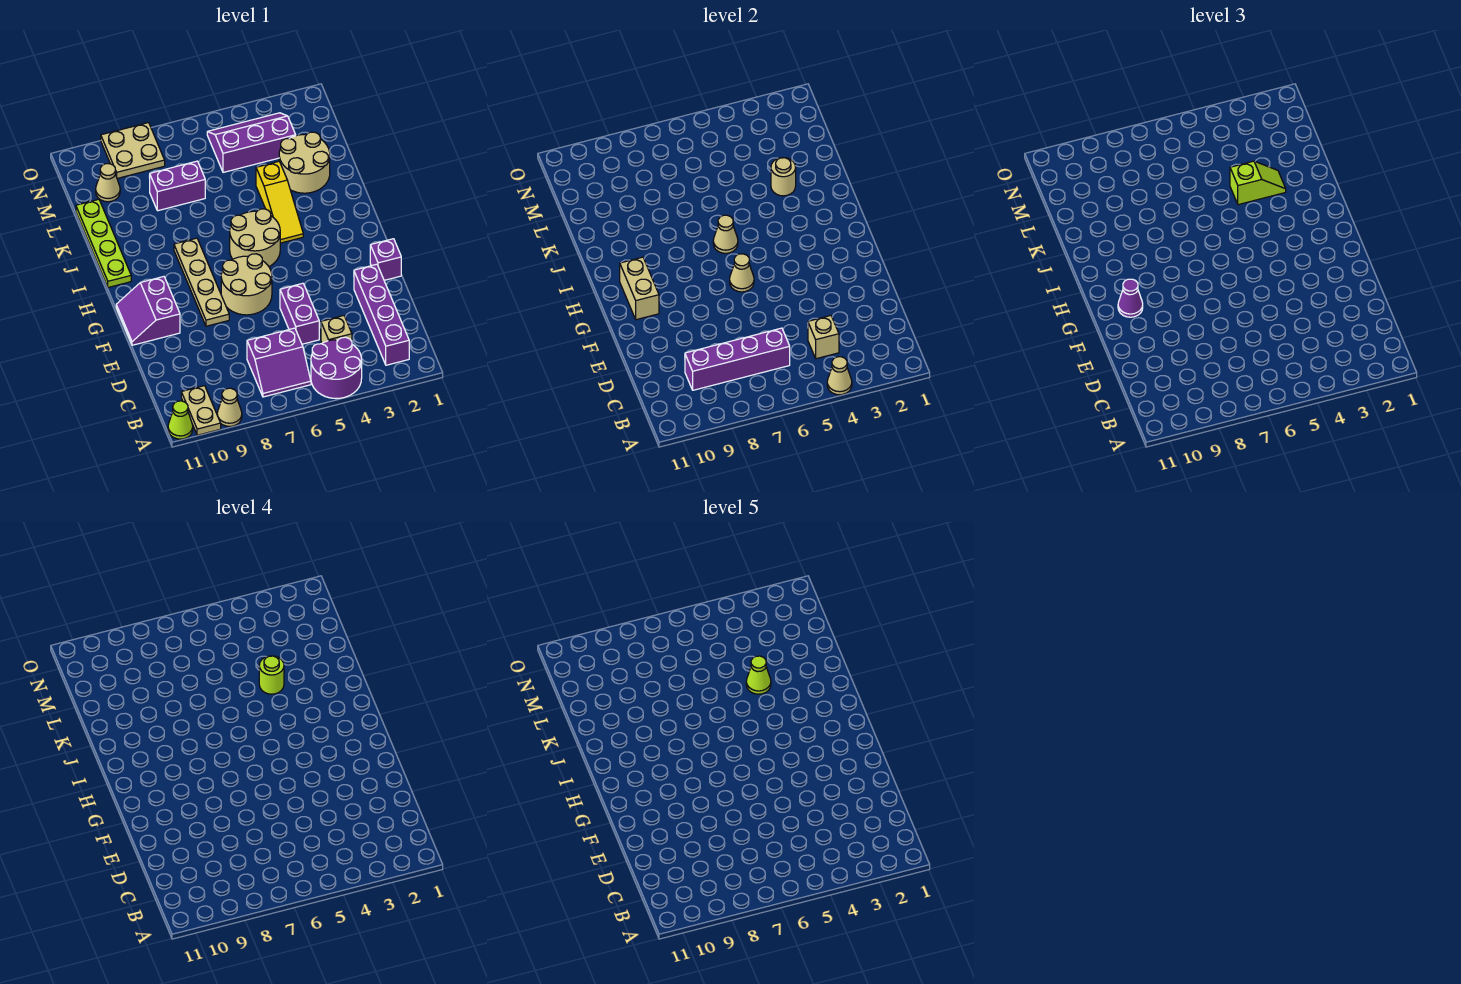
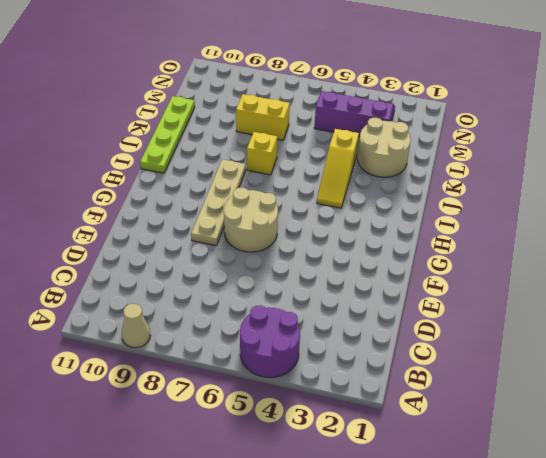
yellow brick J7 level 1 -> none
yellow brick L7:L8 level 1 -> purple brick L7:L8 level 1
none -> tan plate A10:B10 level 1
none -> lime cone A11 level 1
none -> purple brick B2:E2 level 1
none -> purple slope B6:C7 level 1 top C

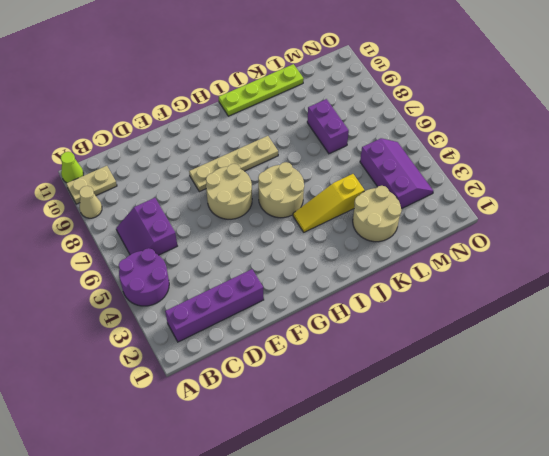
none -> tan brick C4 level 1
none -> purple brick D5:E5 level 1
none -> purple brick F1 level 1
none -> purple slope F10:G11 level 1 top 10

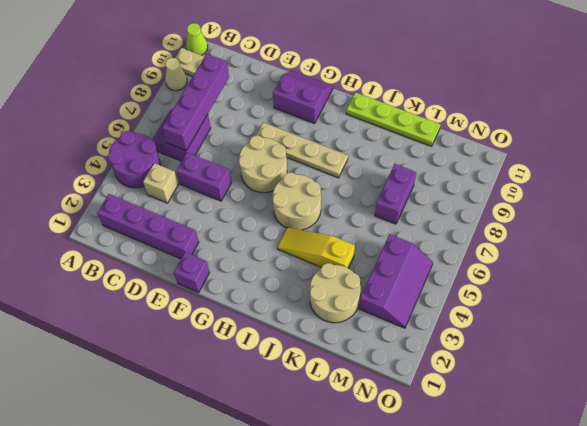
none -> tan cone M10 level 1
none -> tan plate N8:O9 level 1
none -> tan cone A4 level 2
none -> tan brick C4 level 2

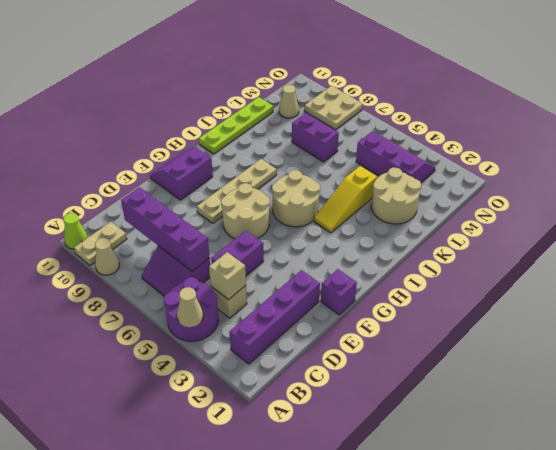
none -> tan cone G6 level 2
none -> tan brick G10:H10 level 2
none -> tan cone I6 level 2
none -> tan round brick K3 level 2

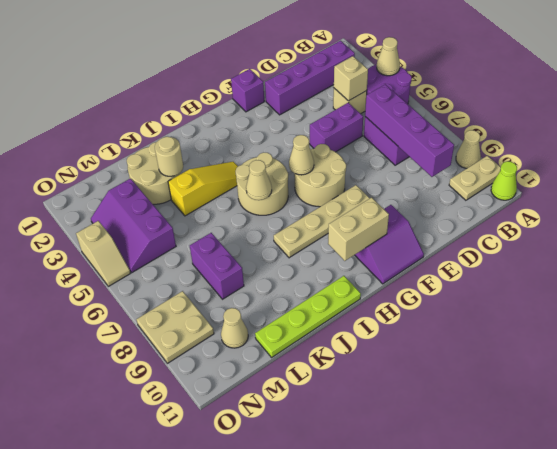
tan slope O4:O5 level 1 top 4 -> none
none -> purple cone G10 level 3
none -> lime slope K3:K4 level 3 top 4
none -> lime round brick K4 level 4
none -> lime cone K4 level 5

